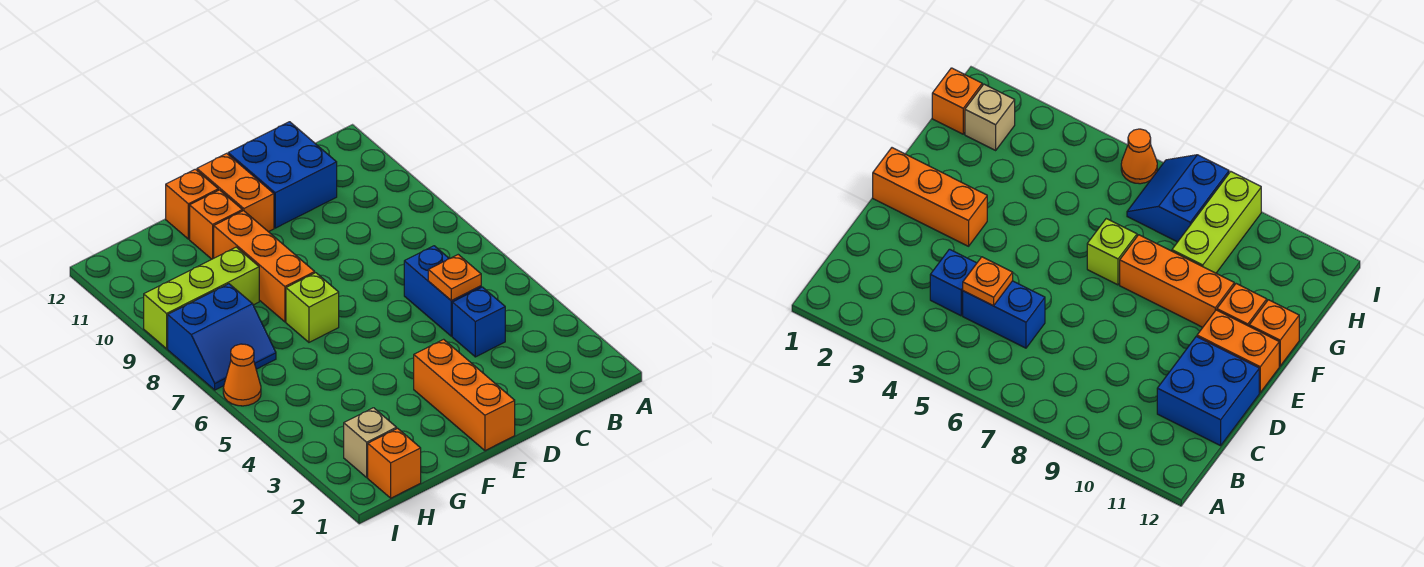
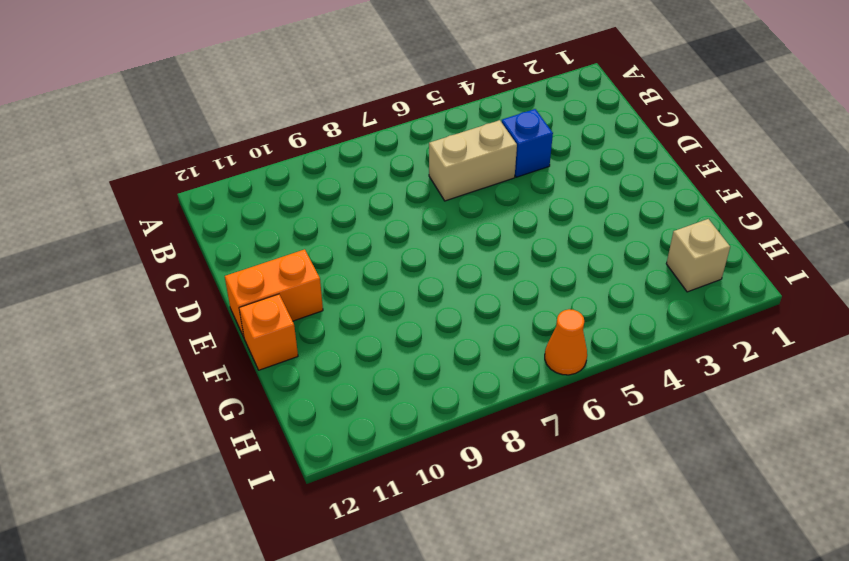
tan brick C5:C6 level 1 -> blue brick C5:C6 level 1
none -> blue brick C11:D12 level 1
none -> orange brick E1:E3 level 1
none -> lime brick F7 level 1

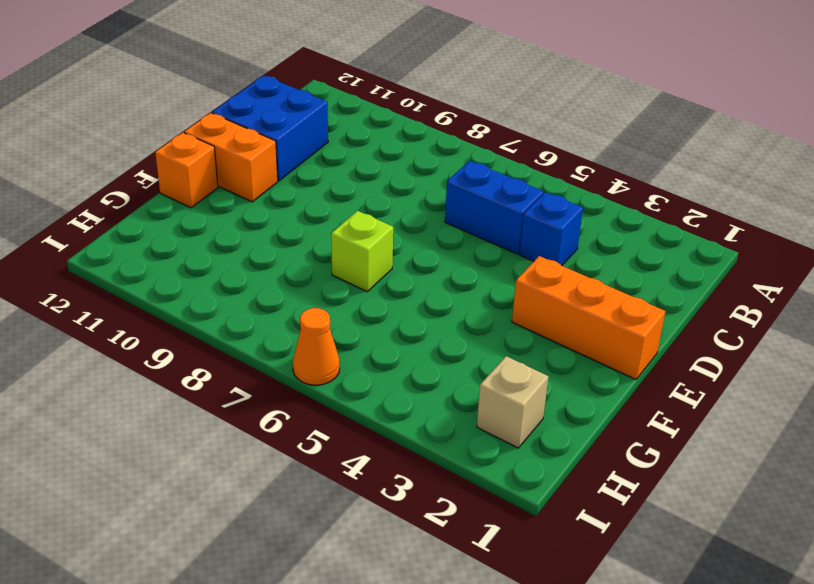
none -> orange brick F8:F10 level 1
none -> orange brick F11 level 1
none -> lime brick G9:I9 level 1

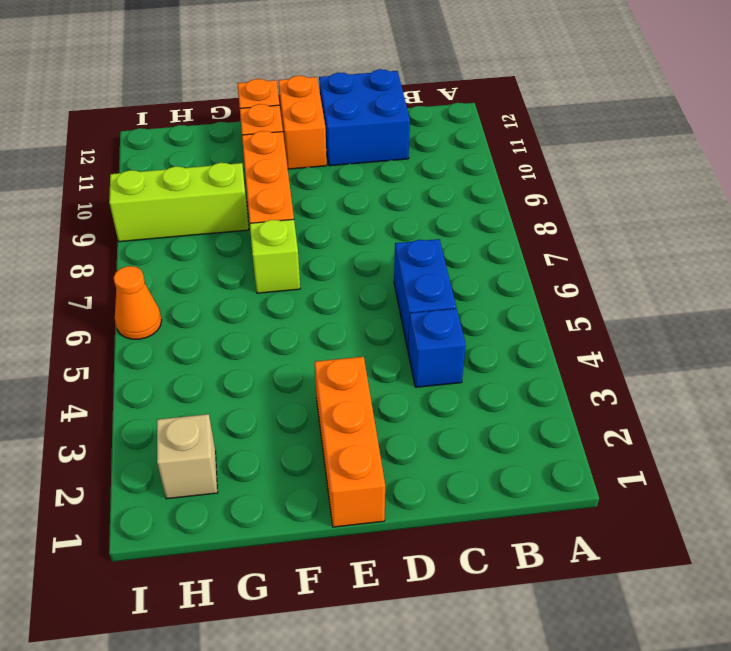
none -> orange brick H1 level 1
none -> blue slope H7:I8 level 1 top 8
none -> orange plate C5 level 2

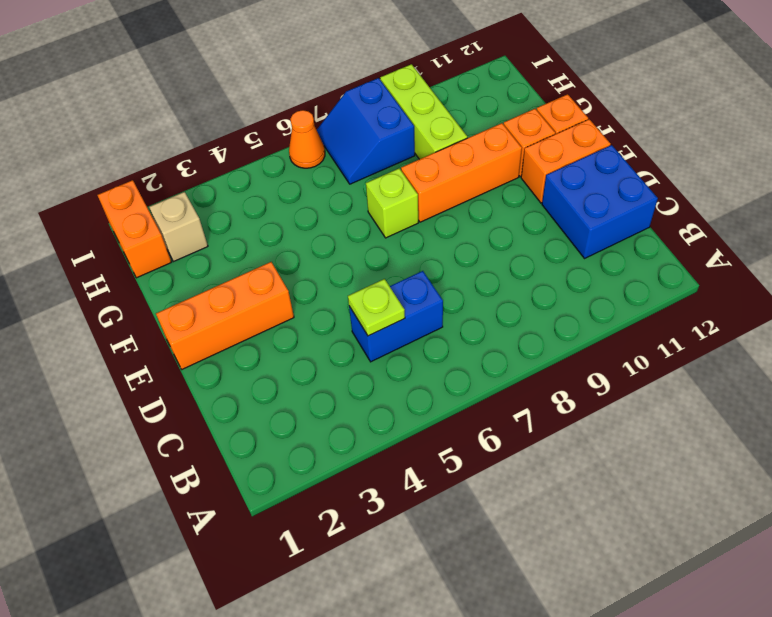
lime plate C5 level 2 -> orange plate C5 level 2
orange brick H1:I1 level 1 -> orange brick H1 level 1
none -> blue brick C4 level 1

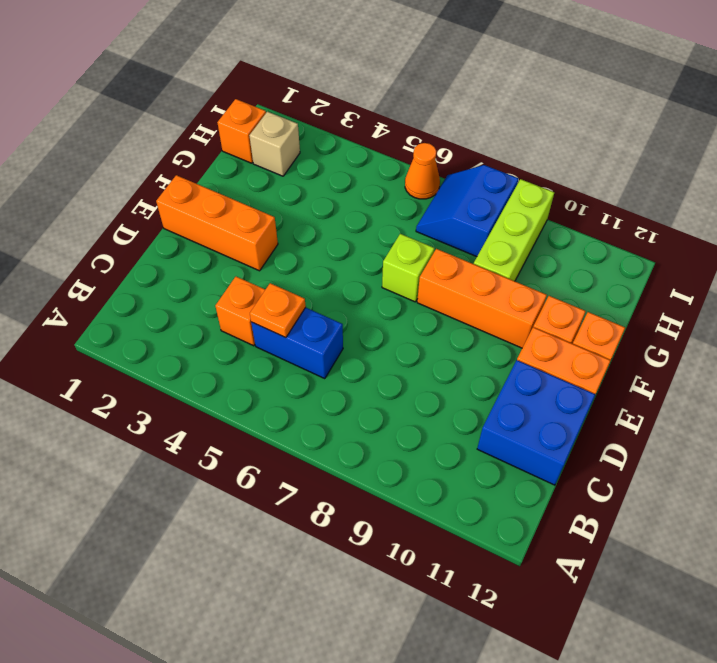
orange brick C4 level 1 -> blue brick C4 level 1

